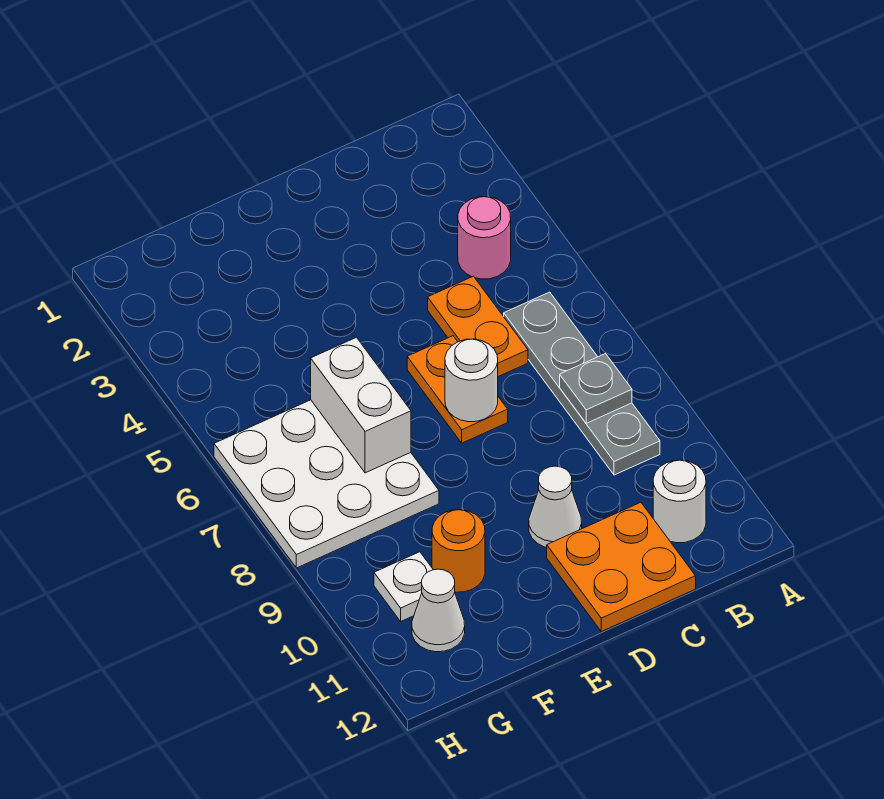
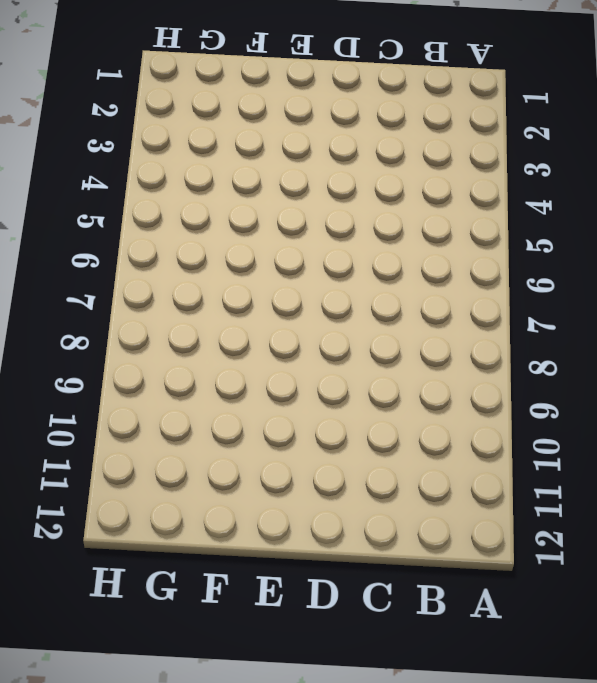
none -> pink round brick B4 level 1
none -> grey plate B6:B9 level 1
none -> white round brick B11 level 1

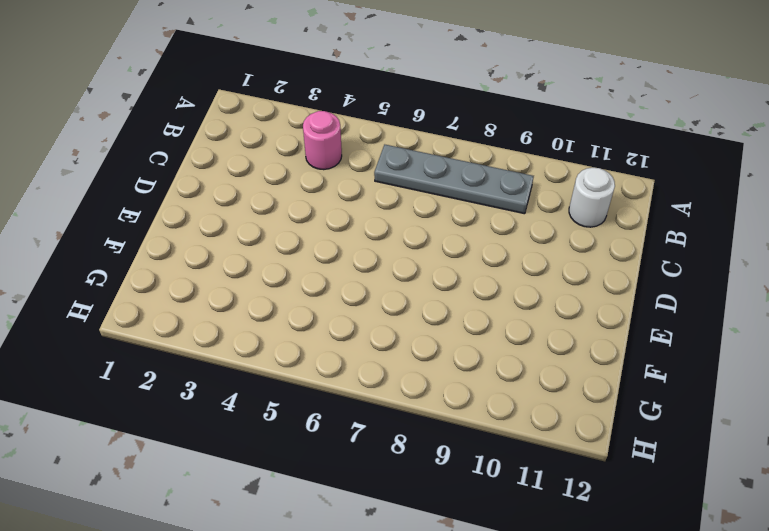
none -> orange plate C5:C6 level 1
none -> orange plate C11:D12 level 1
none -> orange plate D6:D7 level 1

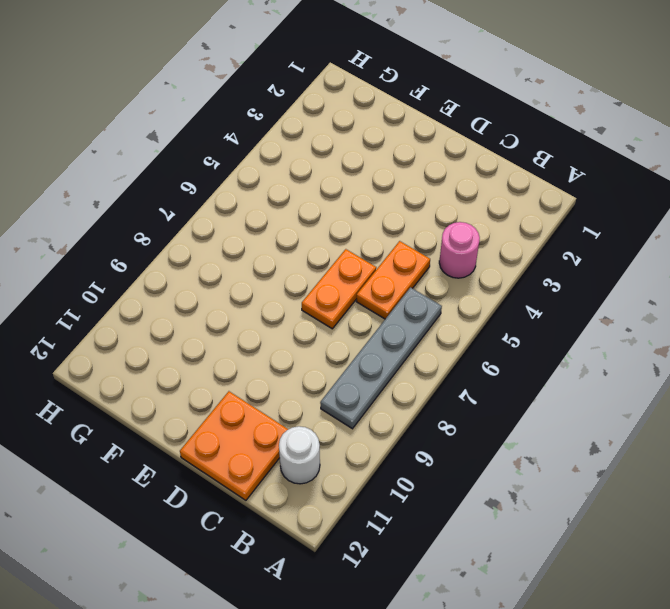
none -> white cone D10 level 1
none -> white plate F6:H8 level 1
none -> orange round brick F10 level 1

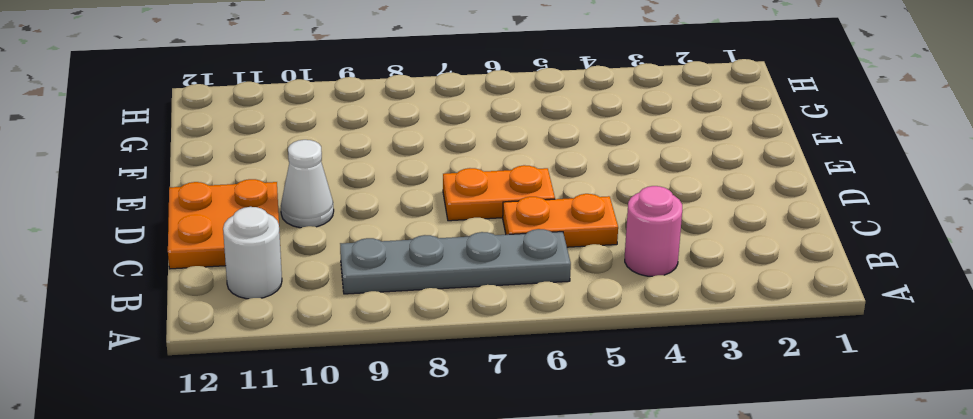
none -> white plate F6:H8 level 1
none -> orange round brick F10 level 1
none -> white plate G10 level 1

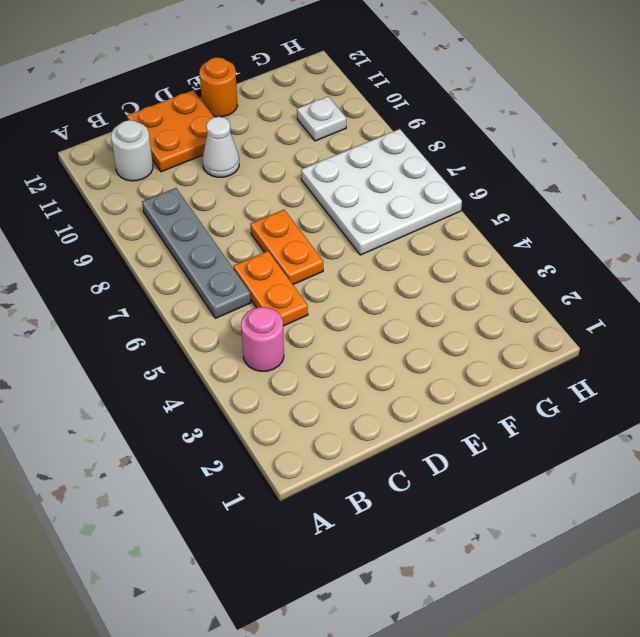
orange round brick E12 level 1 -> orange round brick F10 level 1
none -> white cone G11 level 1
none -> grey plate B8 level 2
none -> white round brick D7 level 2

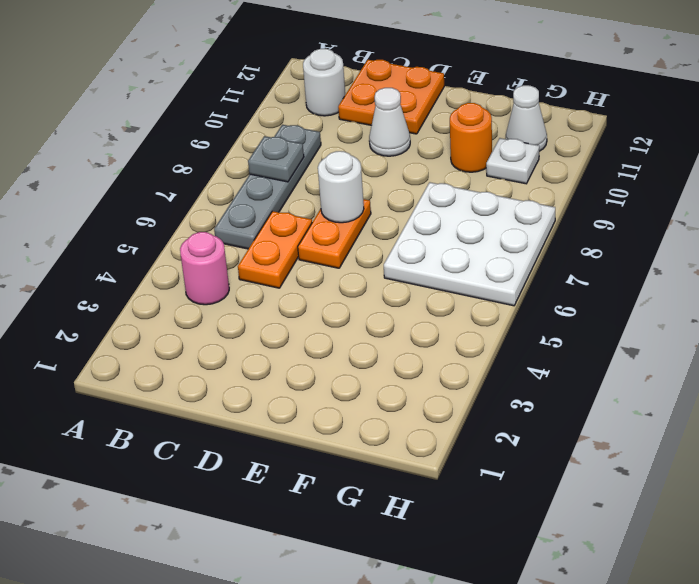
none -> white brick F6:F7 level 2

